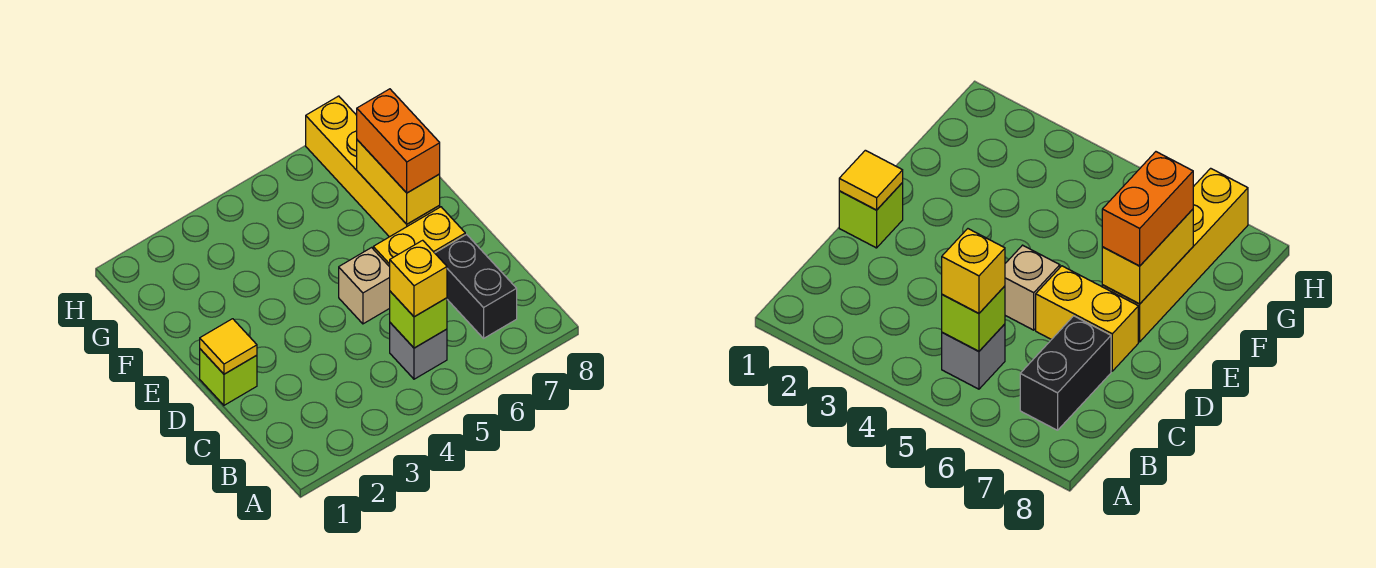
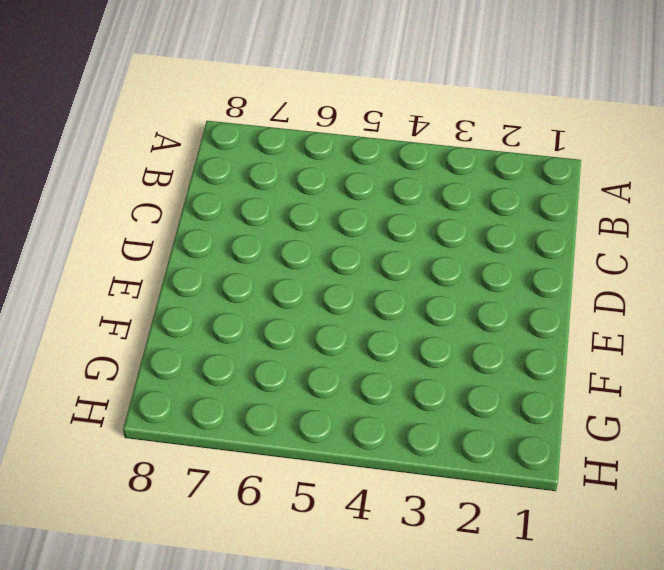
none -> grey brick B5 level 1
none -> black brick B7:C7 level 1

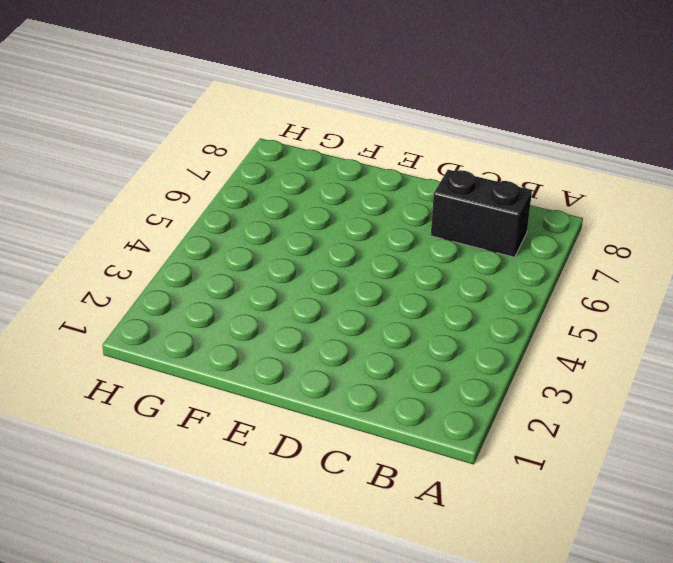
none -> grey brick B5 level 1
none -> lime brick D1 level 1

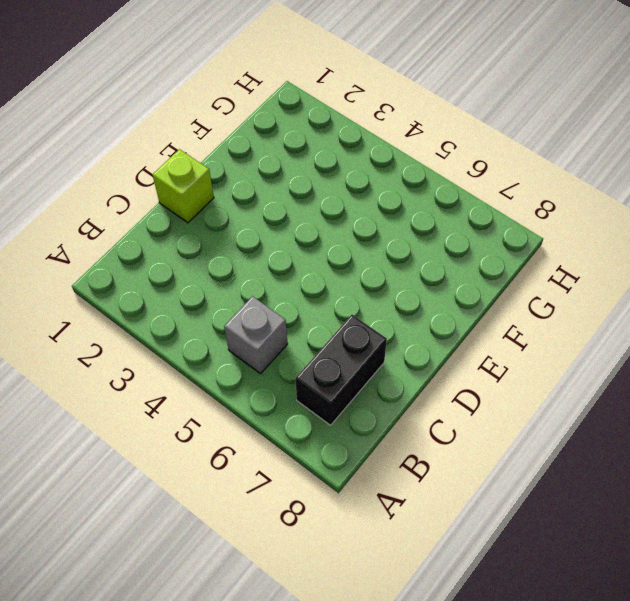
none -> tan brick D5 level 1
none -> yellow brick D6:D7 level 1

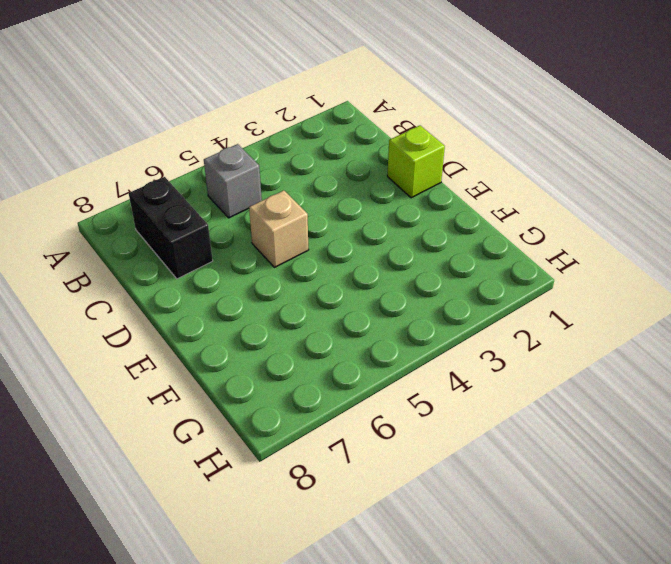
none -> yellow brick D6:D7 level 1
none -> yellow brick E7:H7 level 1

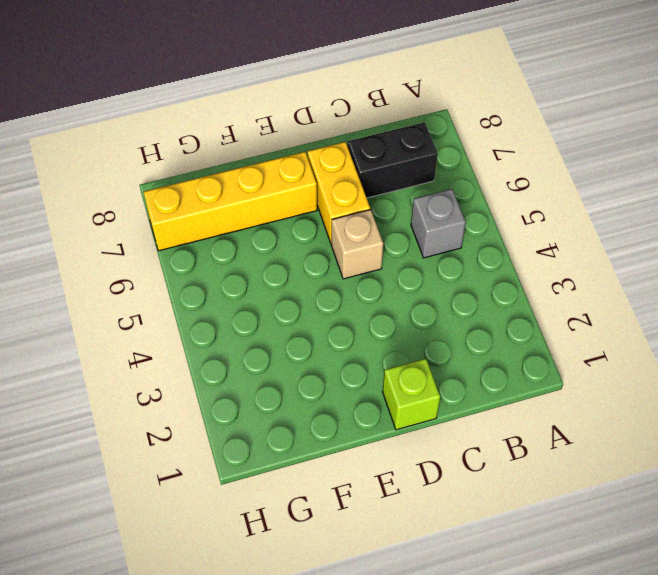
none -> lime brick B5 level 2
none -> yellow tile D1 level 2

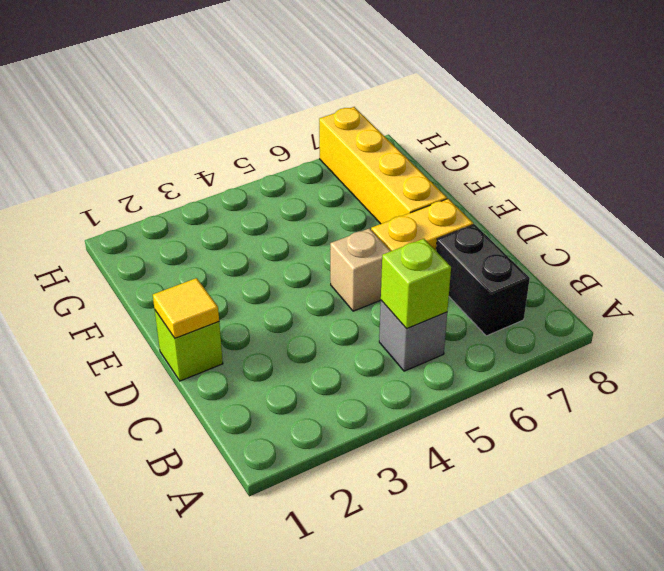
none -> yellow brick E7:F7 level 2
none -> yellow brick B5 level 3

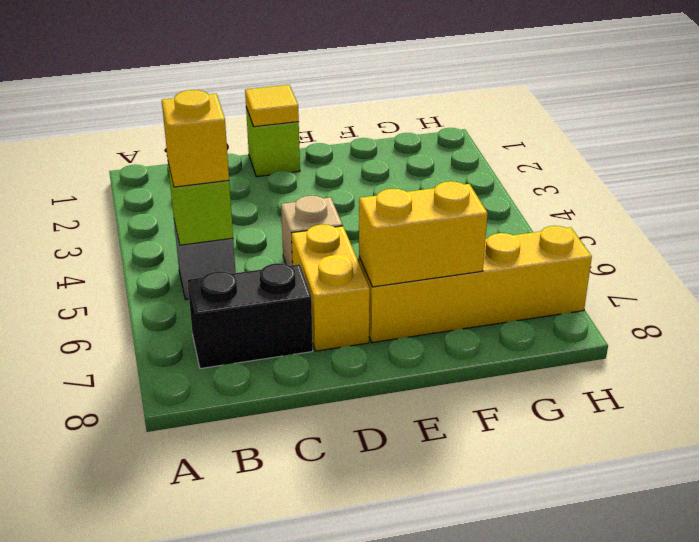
none -> orange brick E7:F7 level 3

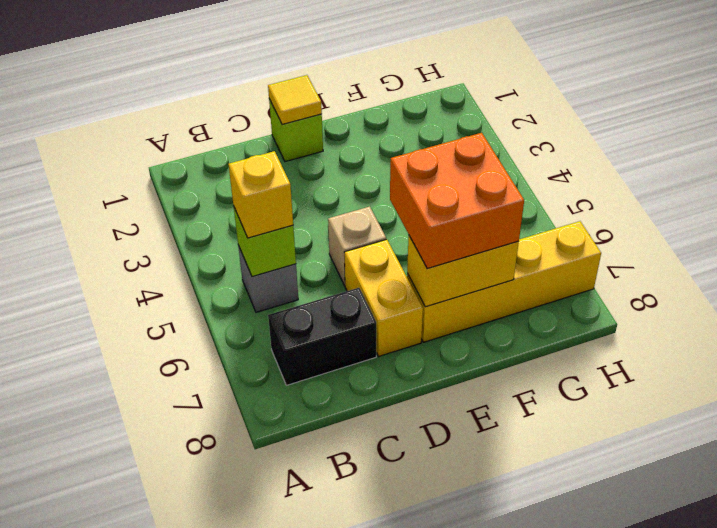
orange brick E6:F7 level 3 -> orange brick E7:F7 level 3

